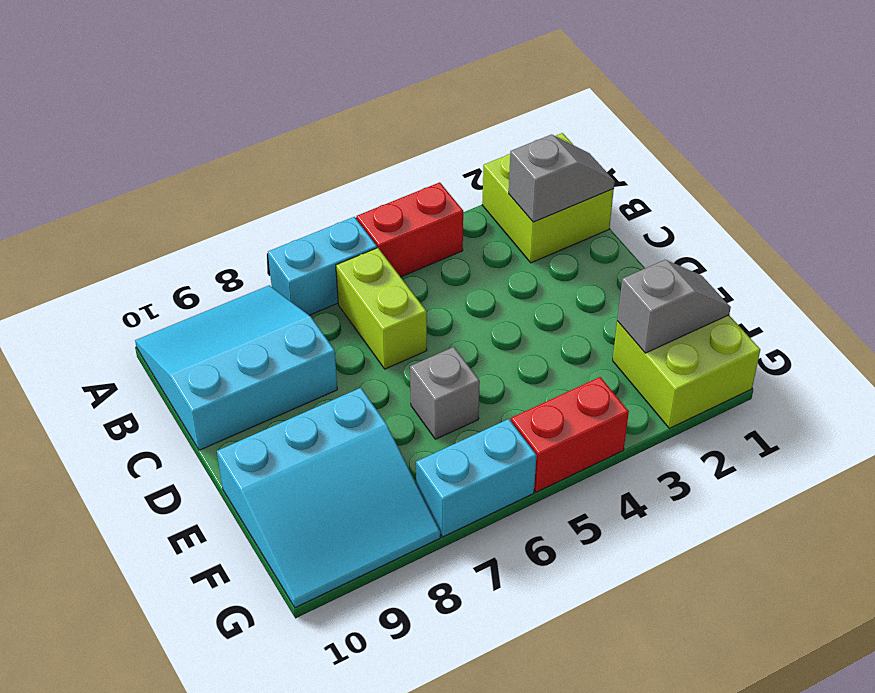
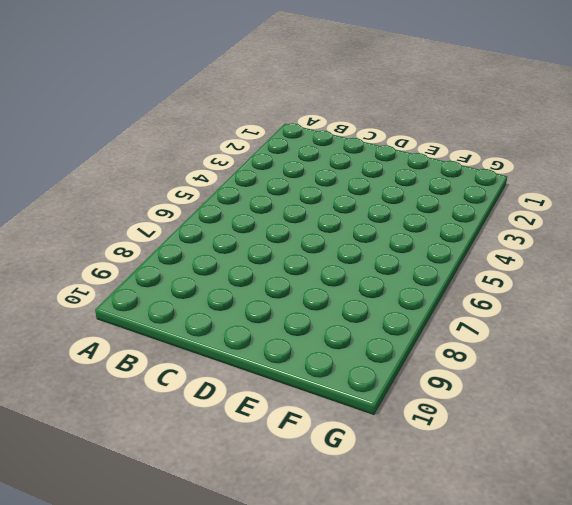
none -> lime brick A1:B2 level 1
none -> red brick A4:A5 level 1
none -> cyan brick A6:A7 level 1

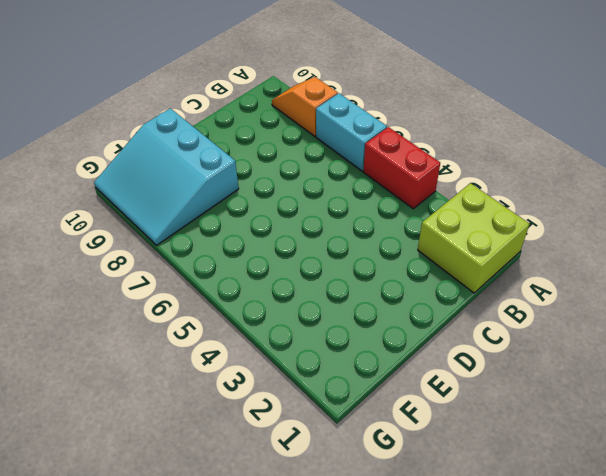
orange slope A8:A9 level 1 top 8 -> cyan slope A8:C10 level 1 top C
none -> lime brick B6:C6 level 1
none -> grey brick E6 level 1
none -> lime brick F1:G2 level 1

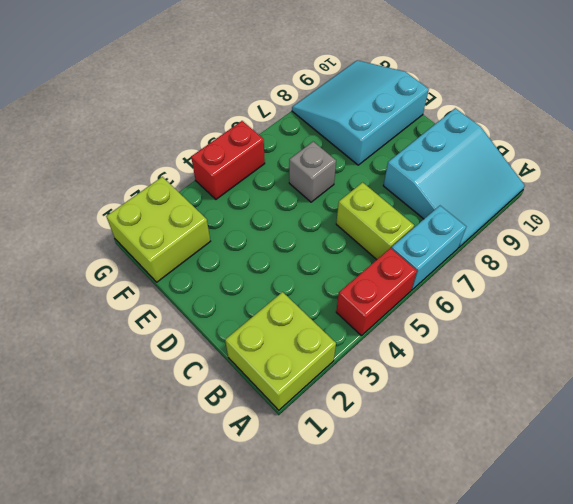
none -> cyan brick G6:G7 level 1
none -> grey slope B1:B2 level 2 top 2
none -> grey slope F1:F2 level 2 top 2

